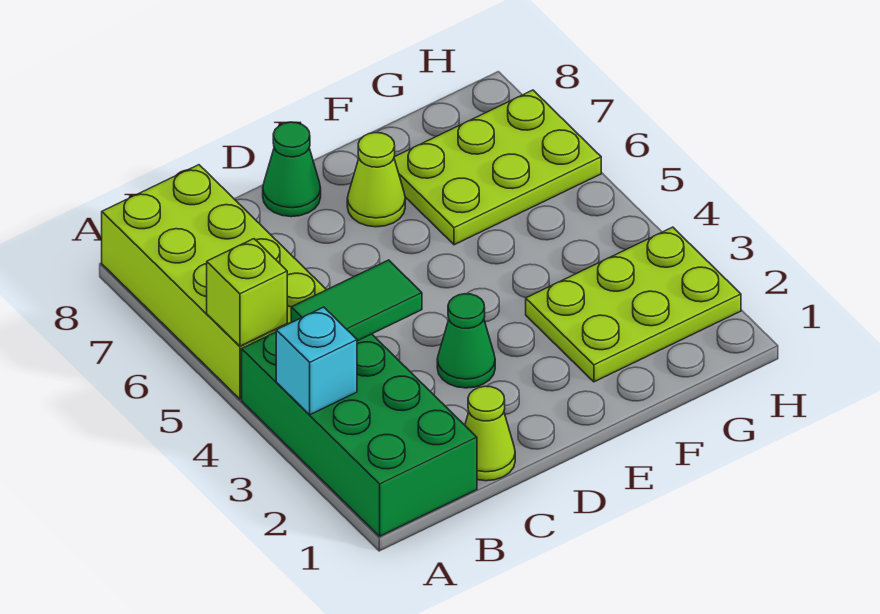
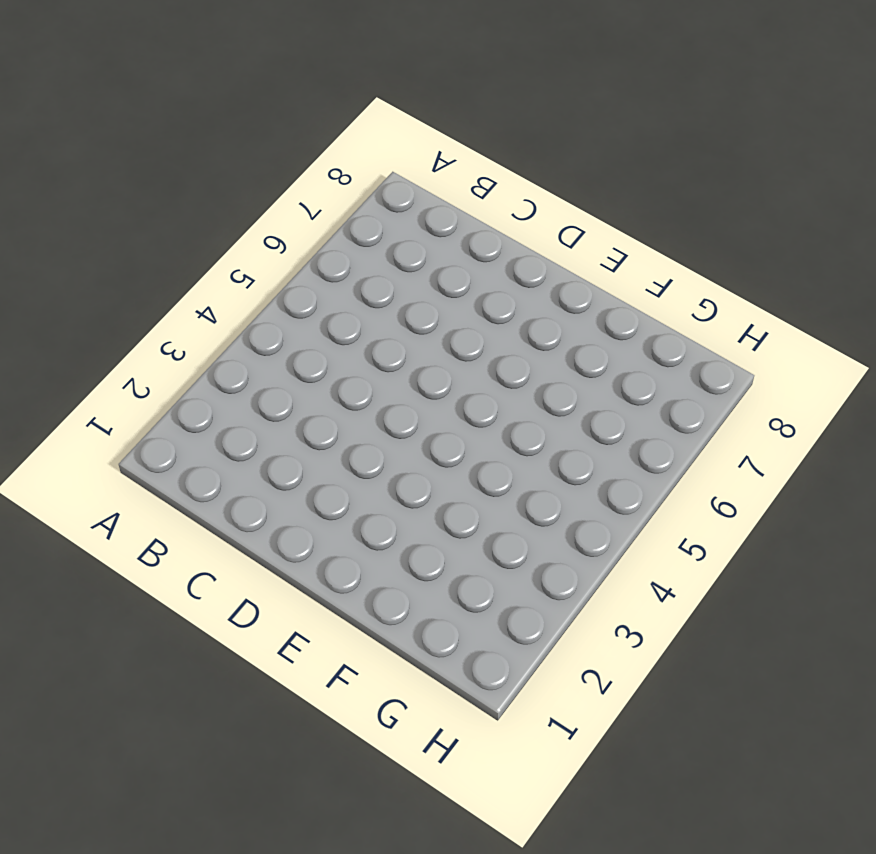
none -> green brick A1:B4 level 1
none -> lime brick A5:B8 level 1

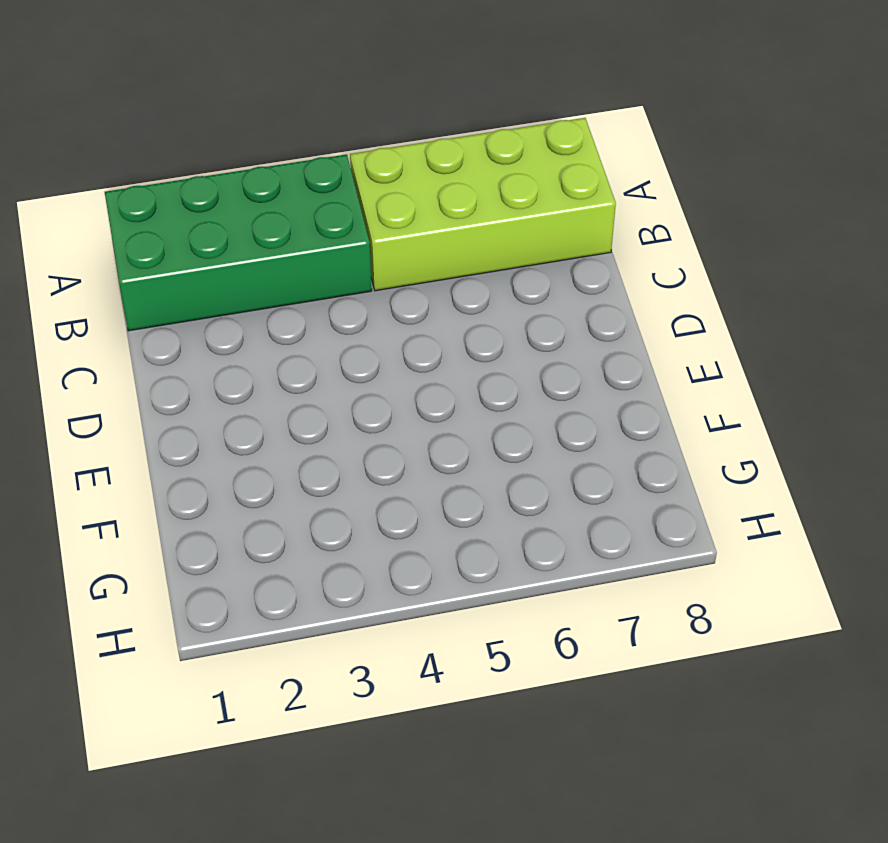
none -> lime cone C1 level 1
none -> green cone D3 level 1

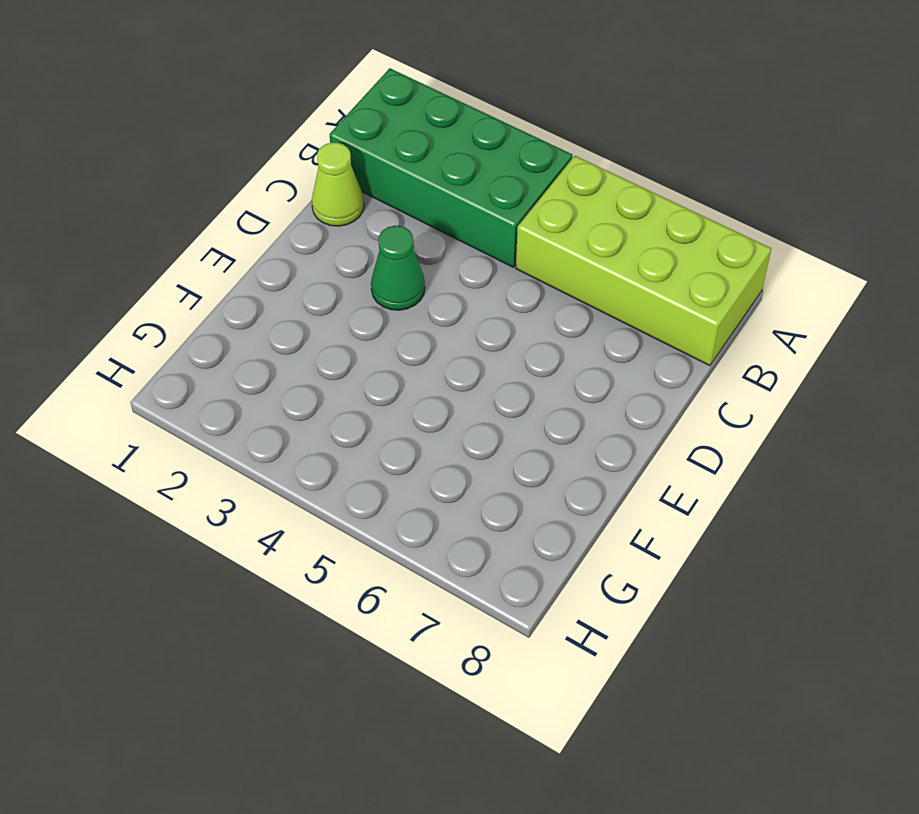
none -> green cone D8 level 1
none -> lime cone E7 level 1

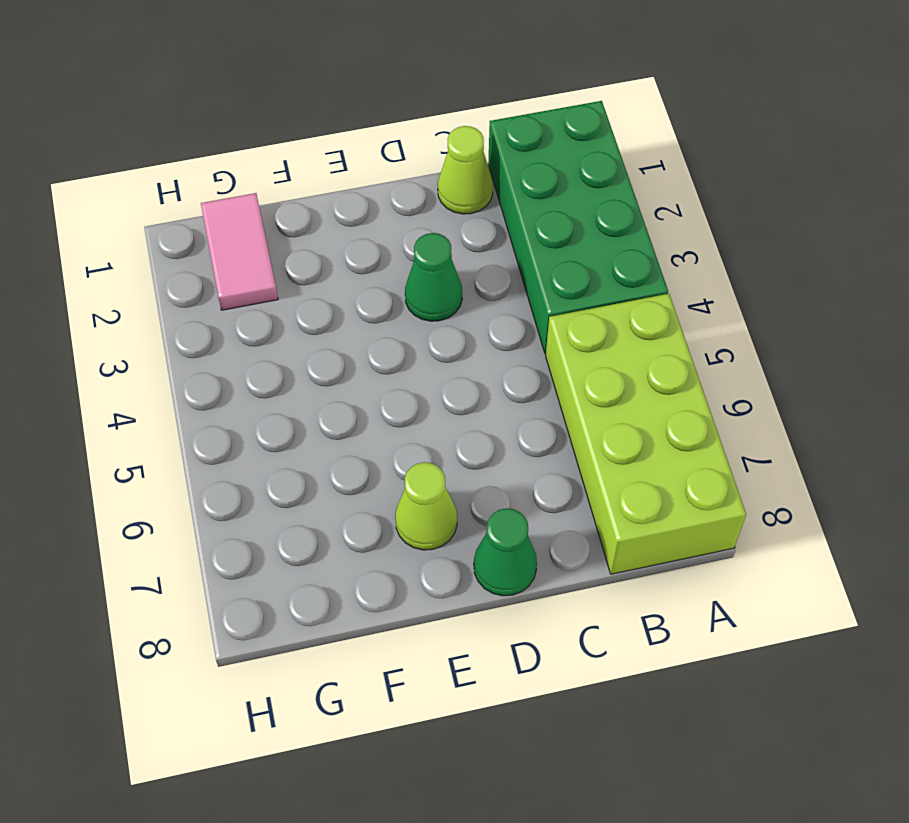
pink tile G1:G2 level 1 -> lime plate F2:H3 level 1
none -> lime plate F6:H7 level 1
none -> cyan brick A3 level 2

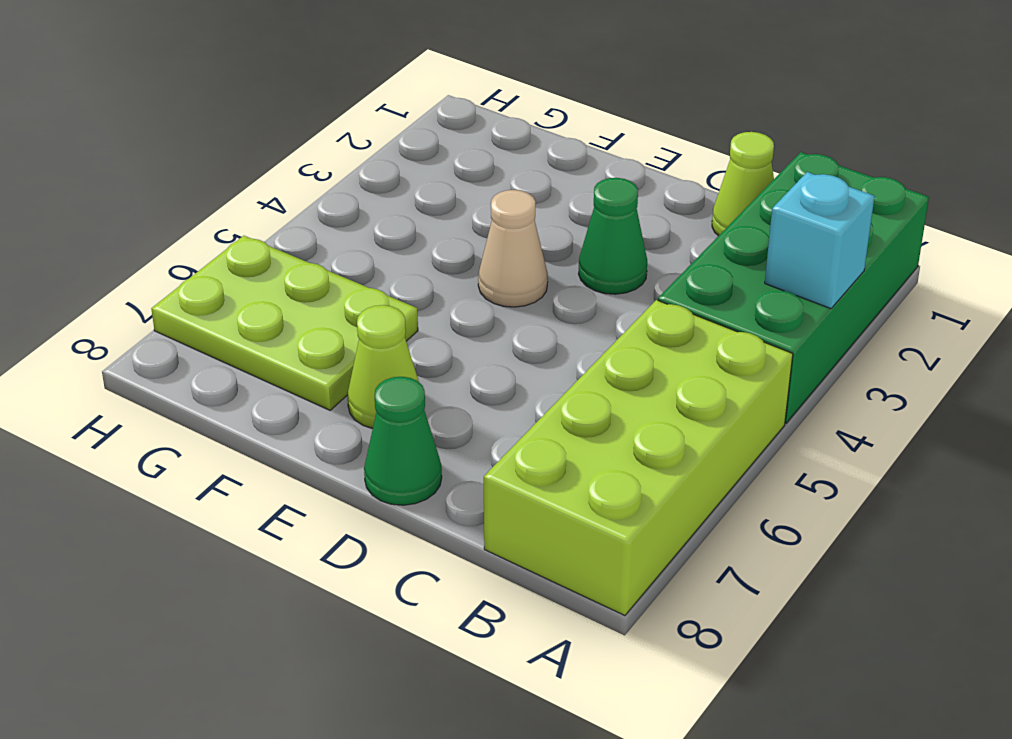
tan cone E4 level 1 -> none
none -> lime plate F2:H3 level 1
none -> lime brick A5 level 2

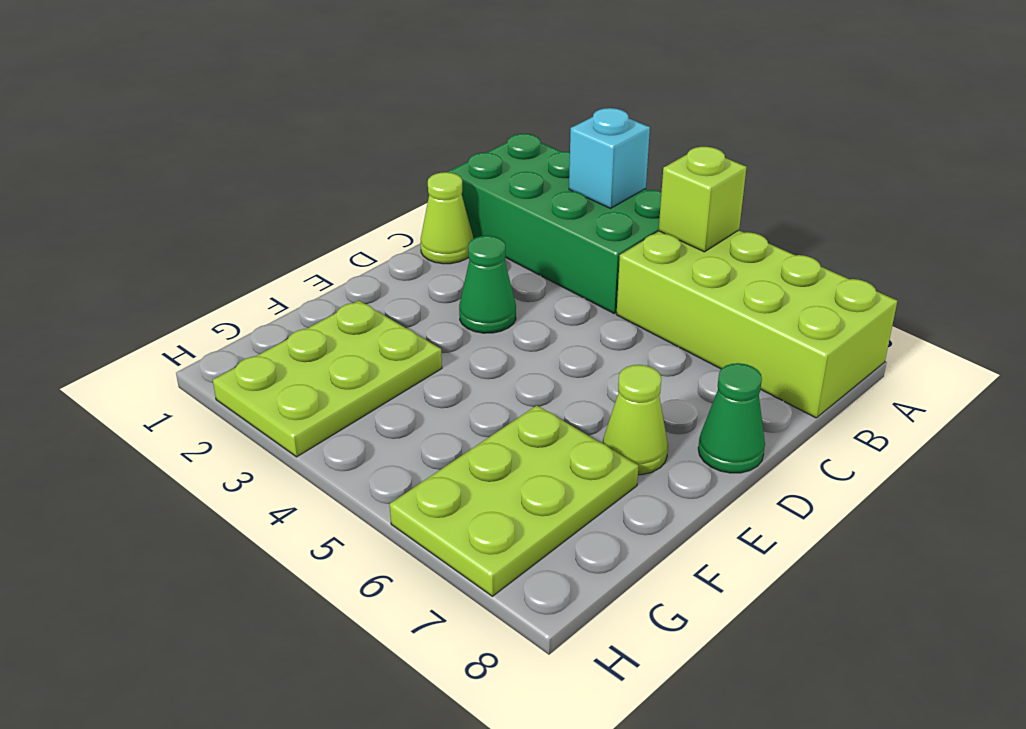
none -> green tile B4:C4 level 2

